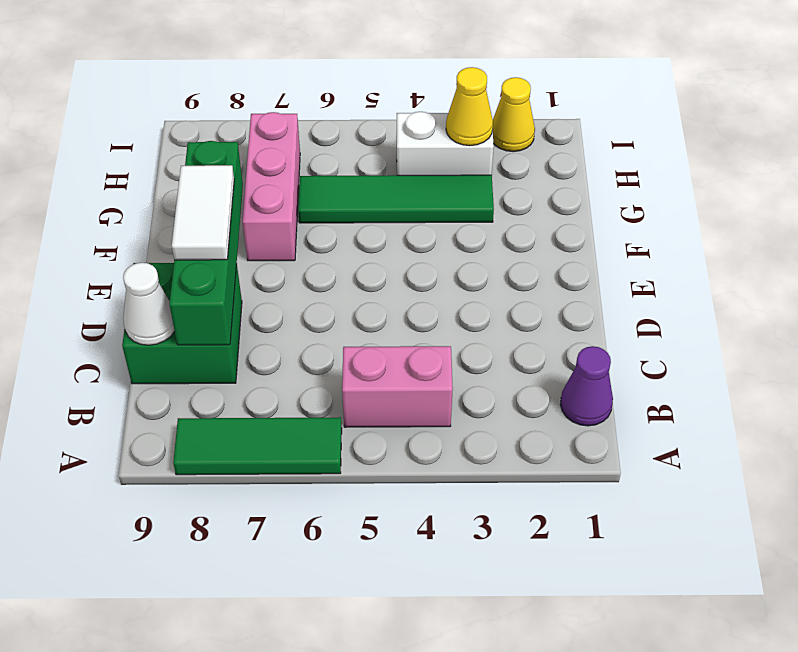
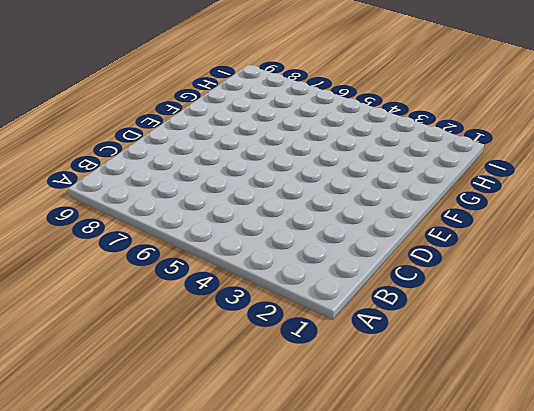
none -> green tile A6:A8 level 1
none -> purple cone B1 level 1
none -> pink brick B4:B5 level 1

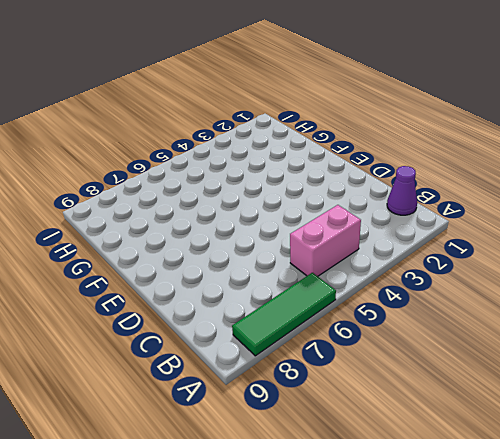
none -> green brick C8:D9 level 1
none -> pink brick F7:H7 level 1
none -> green tile G3:G6 level 1

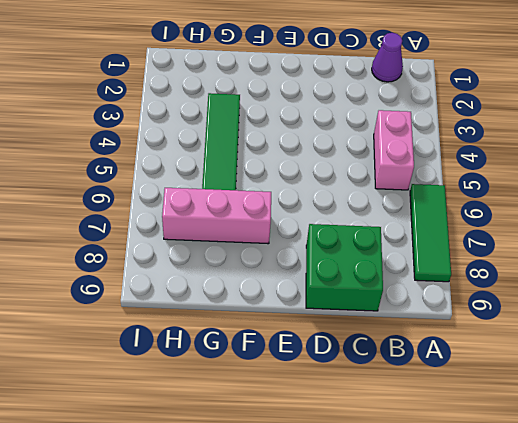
none -> white brick H3:H4 level 1
none -> yellow cone I2 level 1
none -> green brick C8:F8 level 2

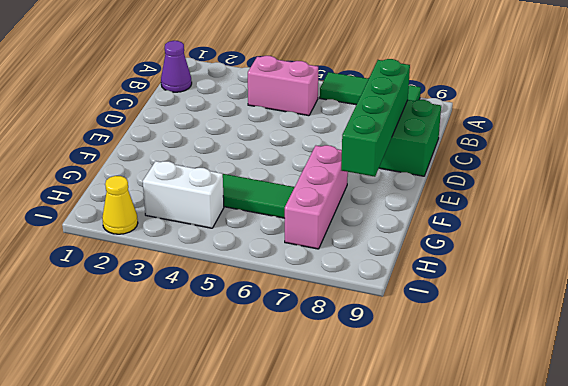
none -> white cone C9 level 2
none -> yellow cone H3 level 2
none -> white tile D8:E8 level 3

